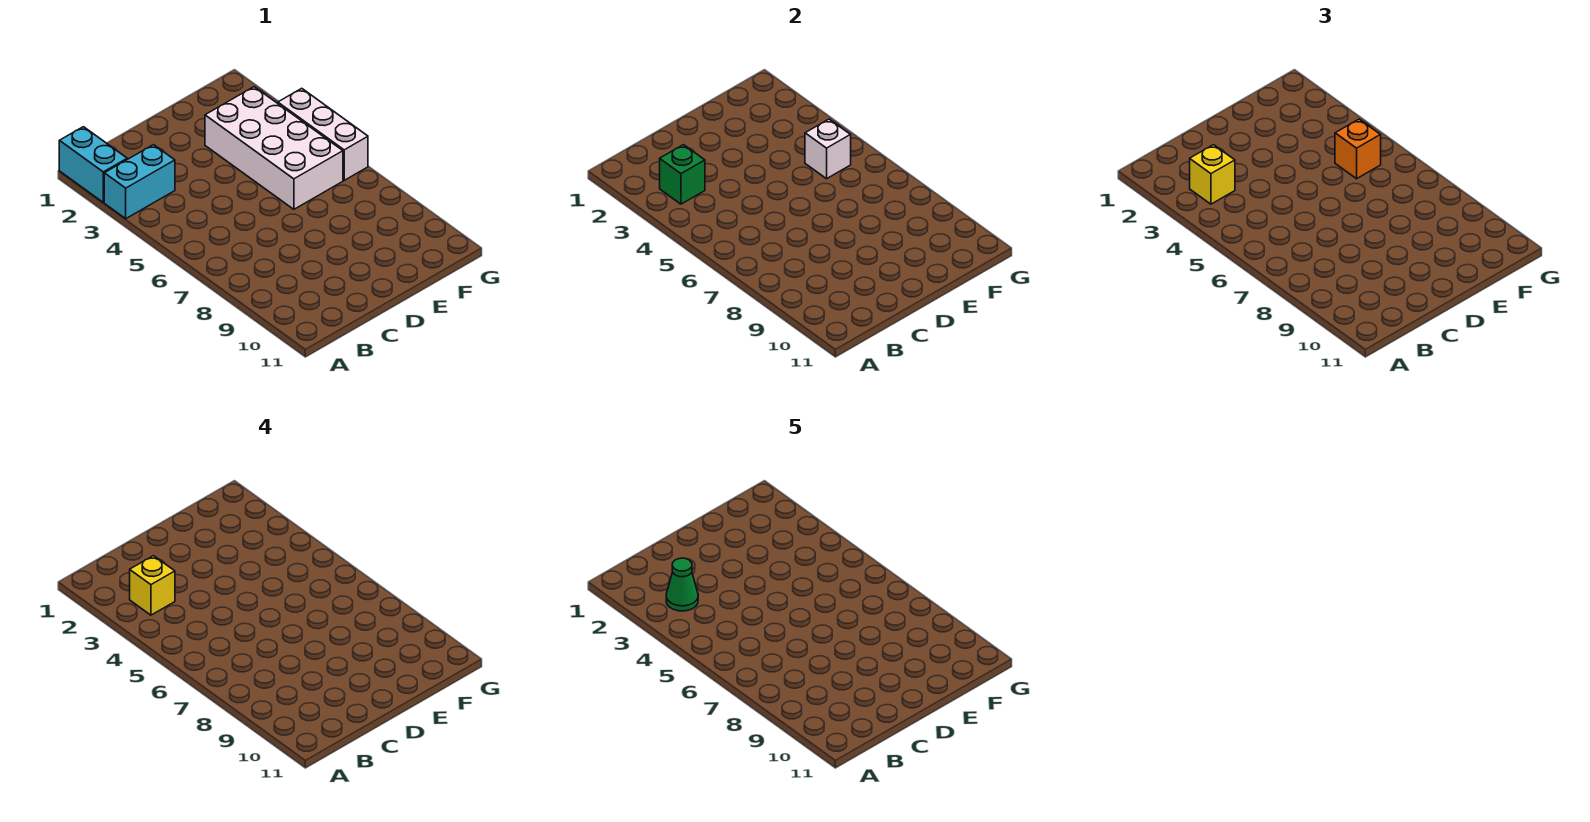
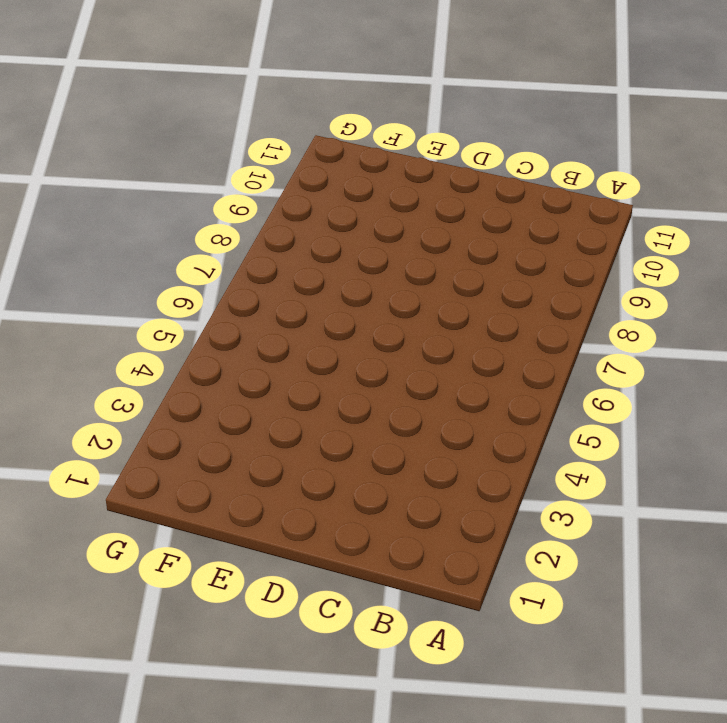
none -> cyan brick A1:A2 level 1
none -> cyan brick A3:B3 level 1

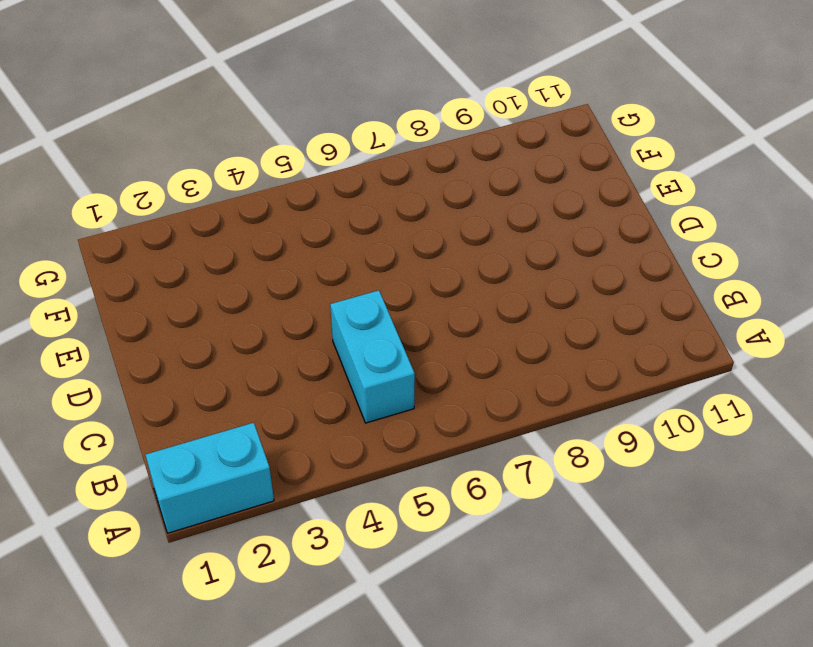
cyan brick B5:C5 level 1 -> cyan brick A3:B3 level 1
none -> white brick E3:F6 level 1
none -> white brick G4:G6 level 1

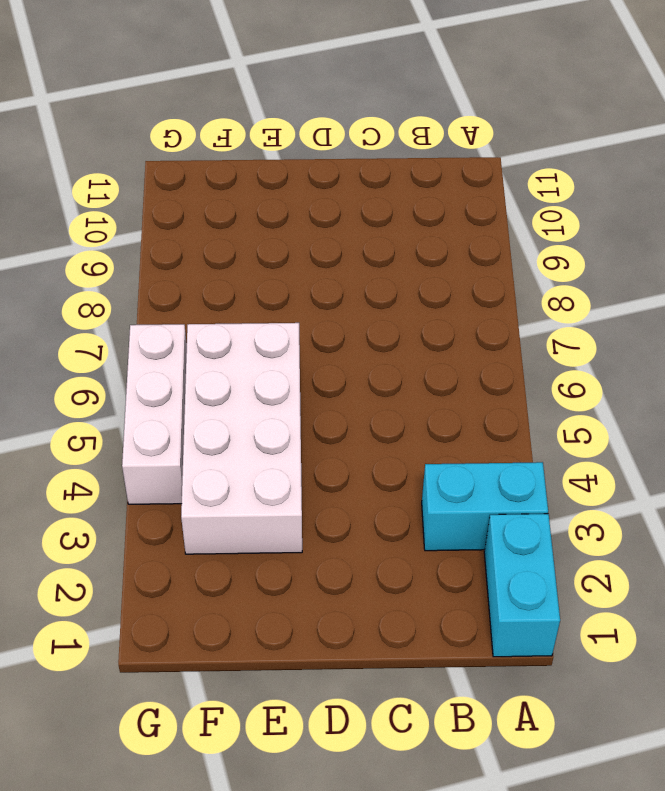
none -> green brick B3 level 2
none -> white brick F5 level 2

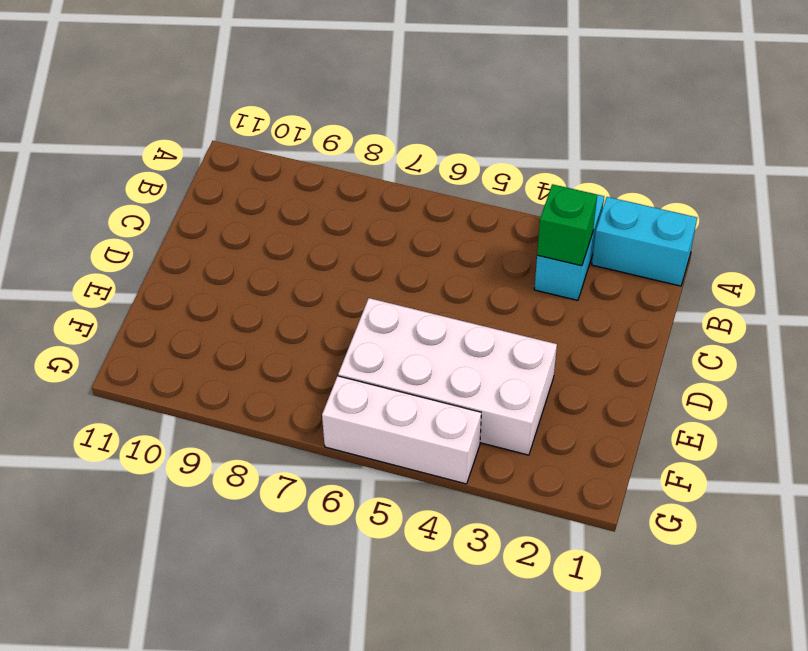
none -> white brick F5 level 2
none -> yellow brick B3 level 3

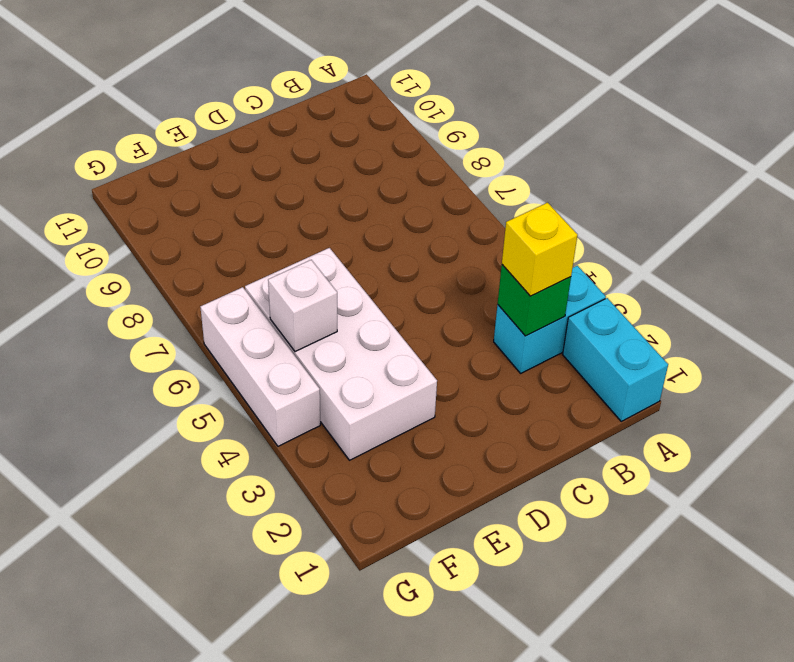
none -> orange brick F5 level 3
none -> yellow brick B3 level 4

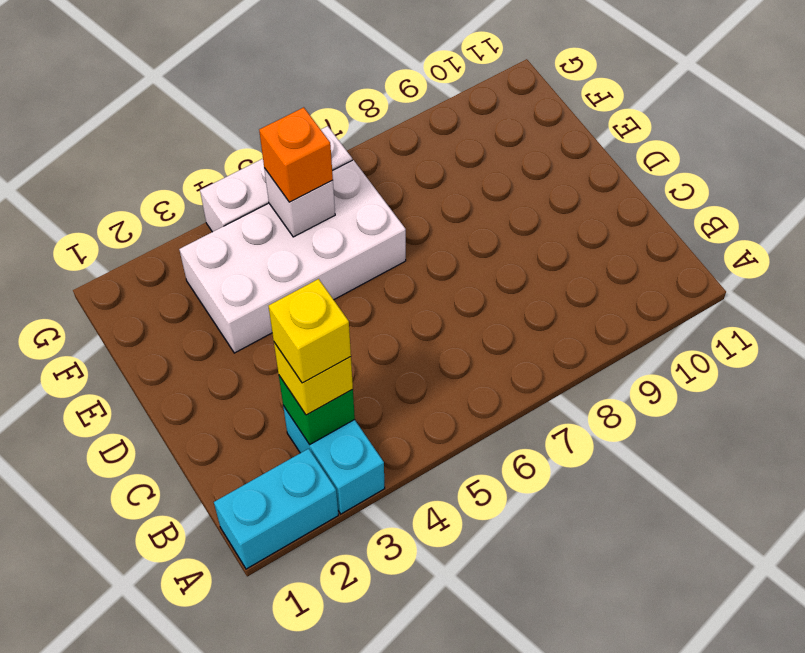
none -> green cone B3 level 5

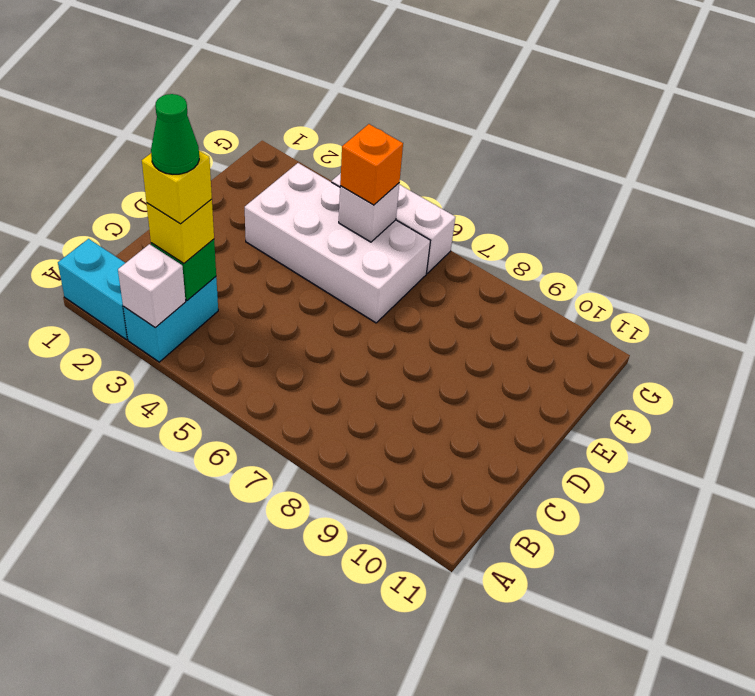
white brick A3 level 2 -> none

